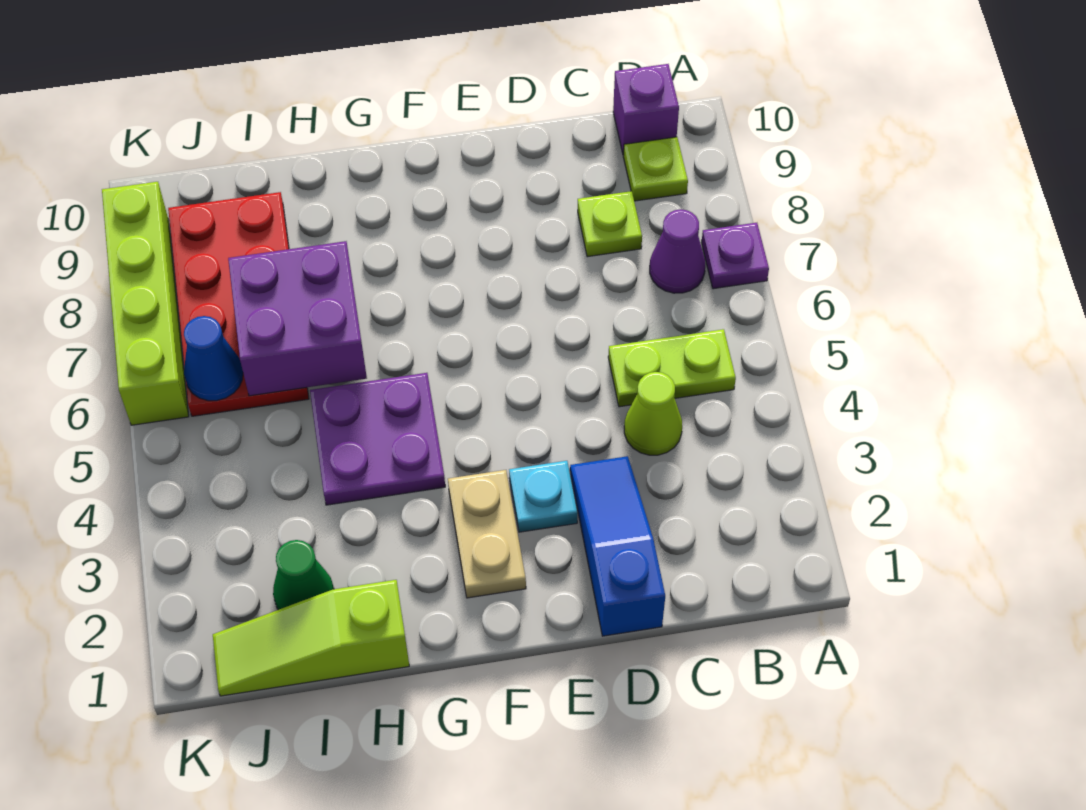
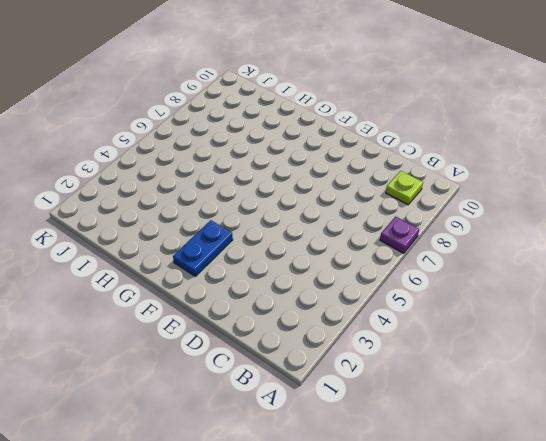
blue plate F2:F3 level 1 -> tan plate F2:F3 level 1
none -> lime plate B5:C5 level 1
none -> purple cone B7 level 1
none -> purple brick B10 level 1

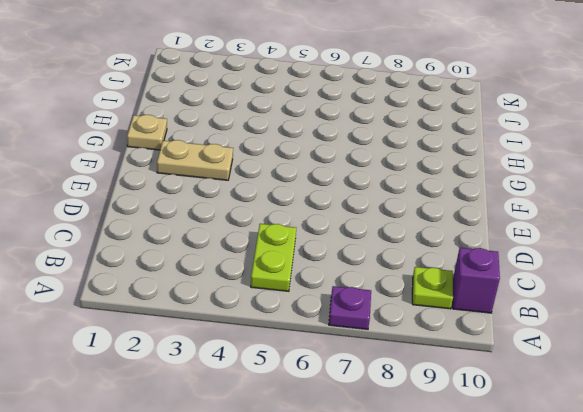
tan plate G1 level 1 -> none
none -> purple cone B7 level 1
none -> lime cone C4 level 1
none -> lime plate C8 level 1

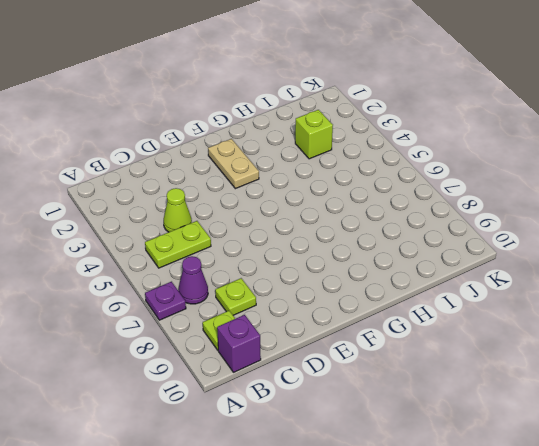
lime brick I3 level 1 -> none
none -> blue slope D1:D3 level 1 top 1
none -> cyan plate E3 level 1
none -> purple plate G4:H5 level 1

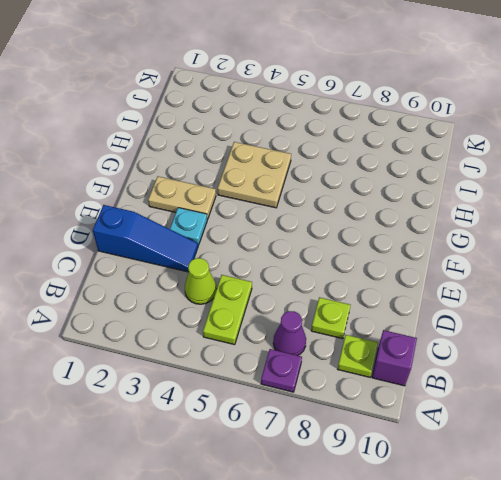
tan plate G4:H5 level 1 -> purple plate G4:H5 level 1
none -> lime slope H1:J1 level 1 top H
none -> green cone I2 level 1
none -> red plate I6:J9 level 1

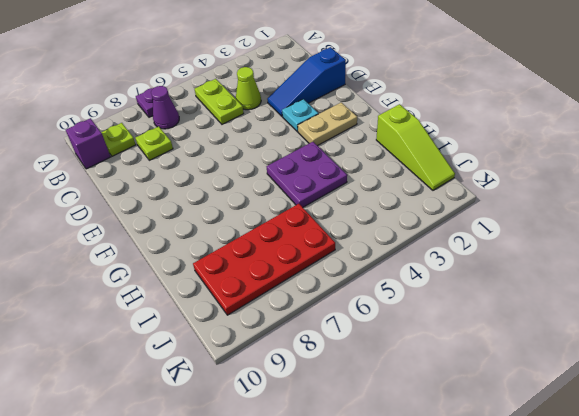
none -> green cone I2 level 1
none -> lime brick K6:K9 level 1
none -> purple brick H6:I7 level 2

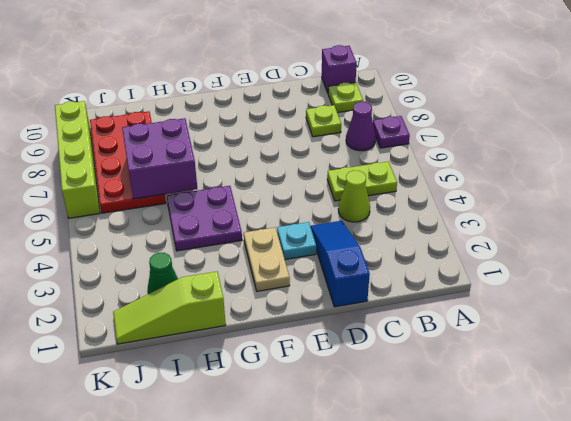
none -> blue cone J6 level 2

